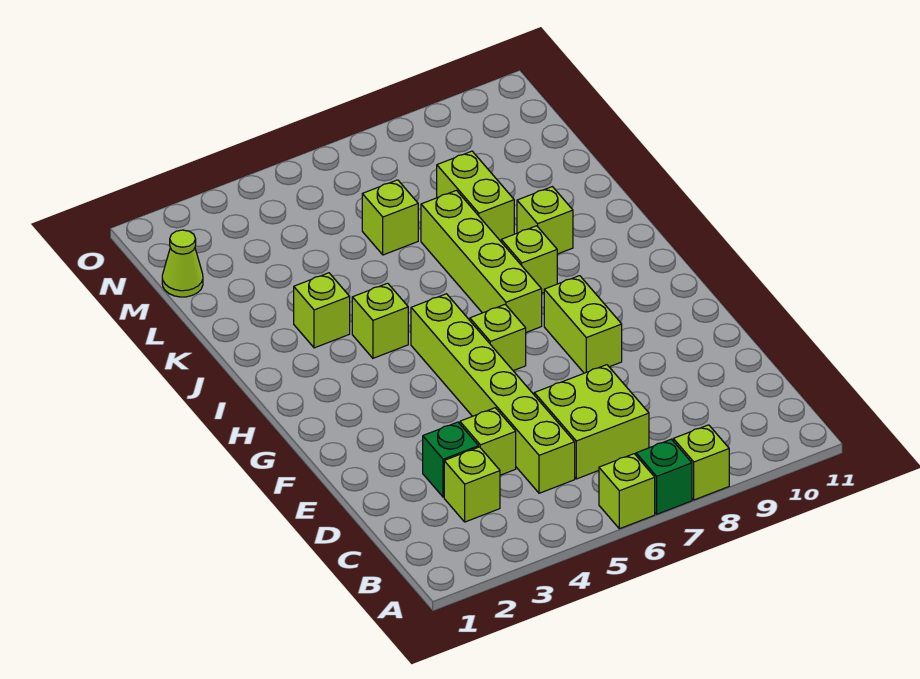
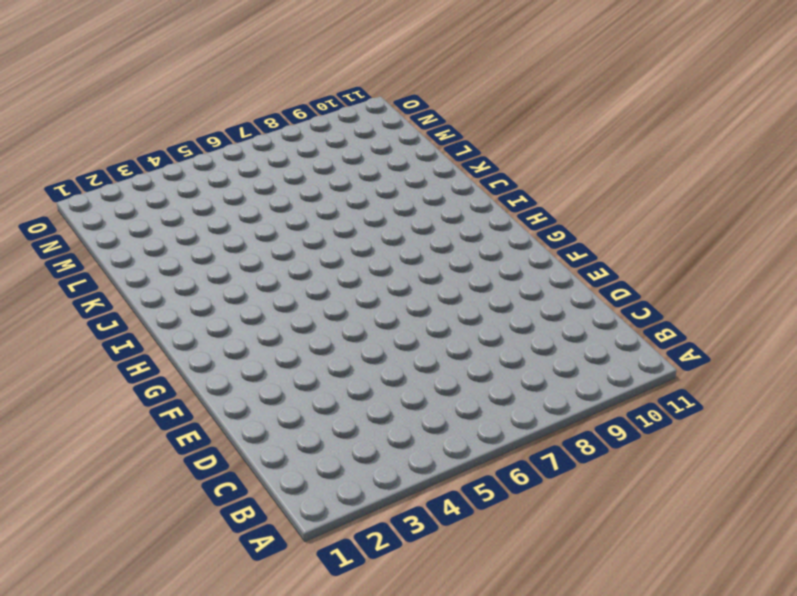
none -> lime brick A6 level 1
none -> green brick A7 level 1
none -> lime brick A8 level 1

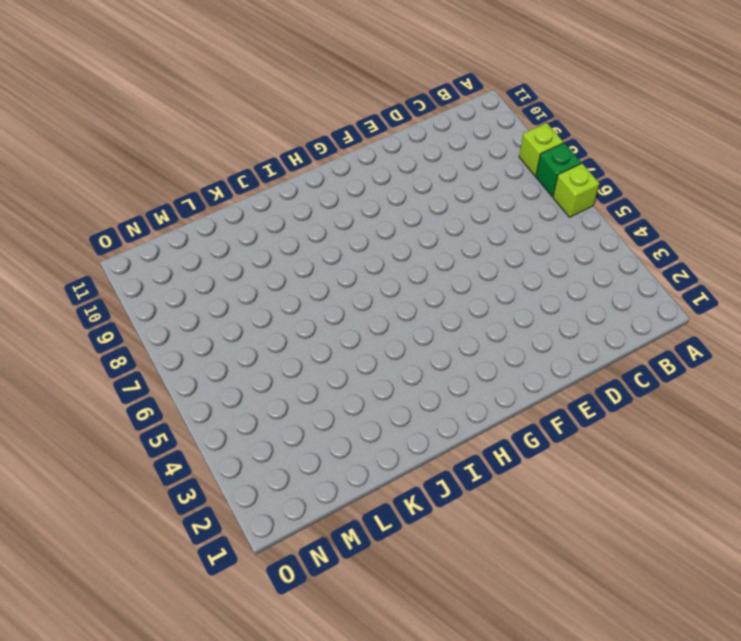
none -> lime brick C3 level 1
none -> lime brick C5:H5 level 1
none -> lime brick C6:D7 level 1

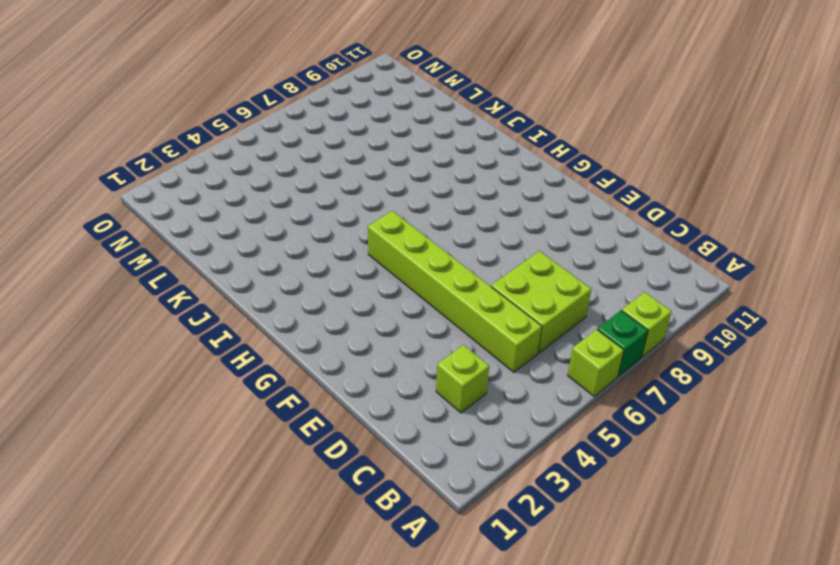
none -> green brick D3 level 1
none -> lime brick D4 level 1
none -> lime brick F8:G8 level 1

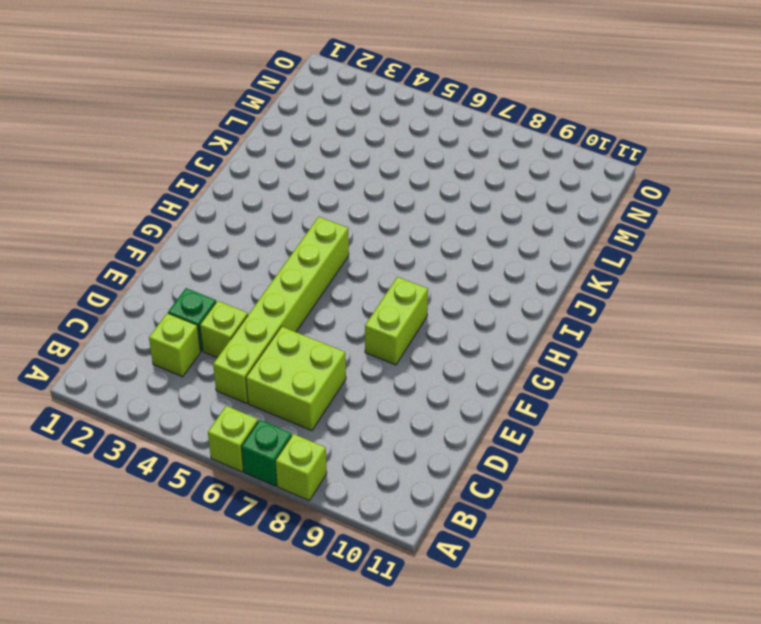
none -> lime brick G6 level 1
none -> lime brick H7:K7 level 1
none -> lime brick I4 level 1

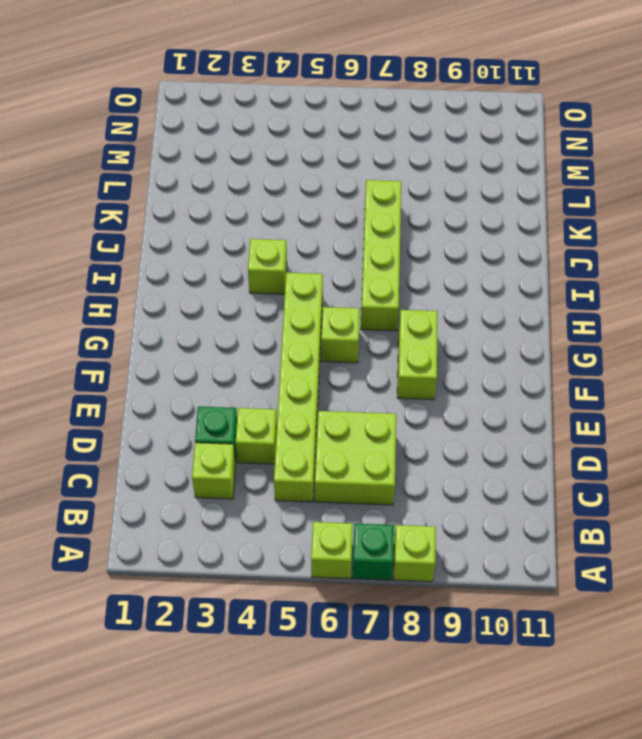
none -> lime brick I8 level 1
none -> lime brick J3 level 1
none -> lime brick J9 level 1

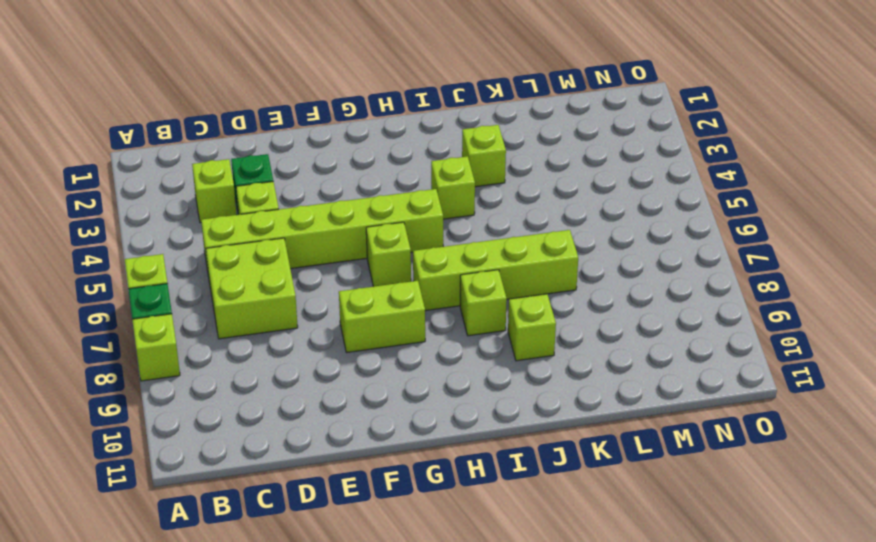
none -> lime brick K8:L8 level 1
none -> lime brick L6 level 1
none -> lime cone M1 level 1

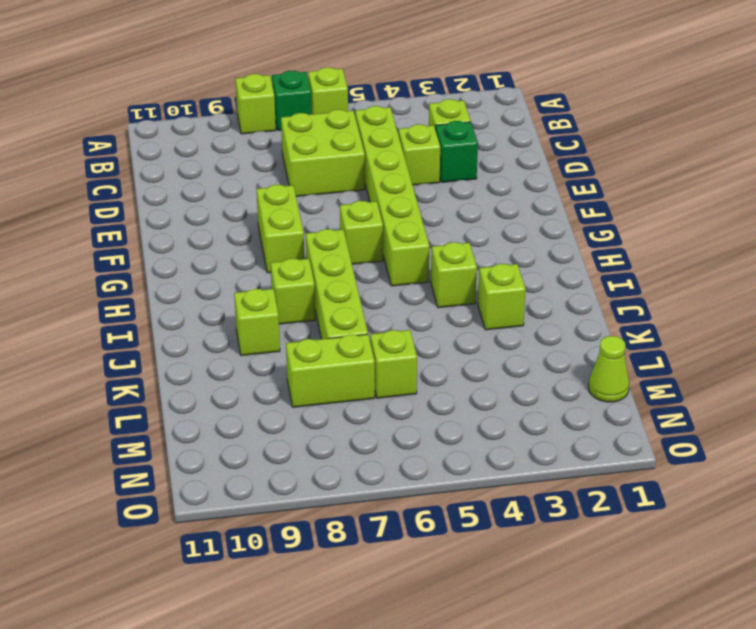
lime brick L7:L8 level 1 -> lime brick K8:L8 level 1

